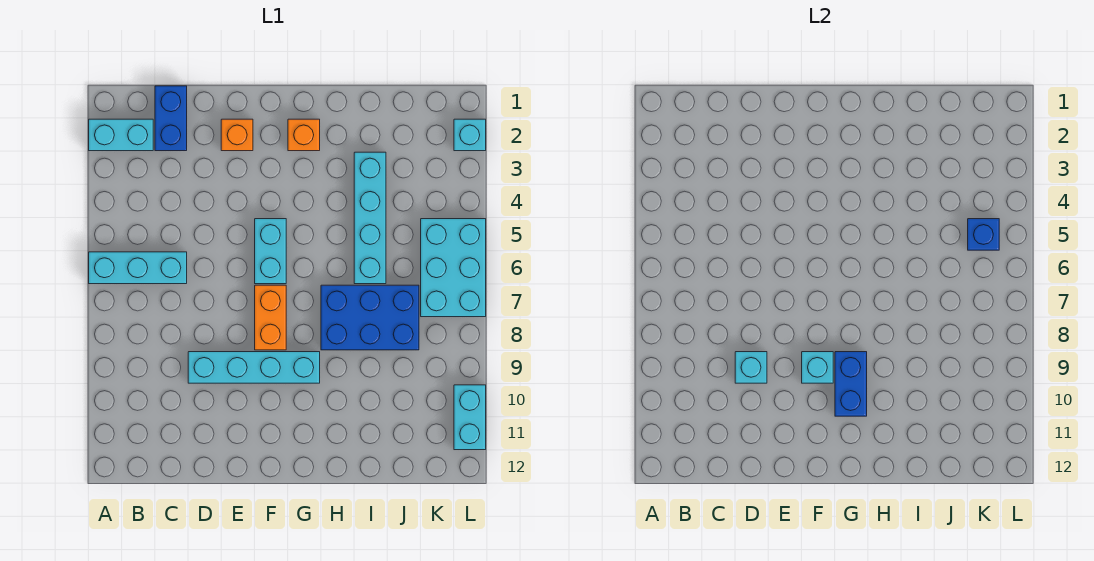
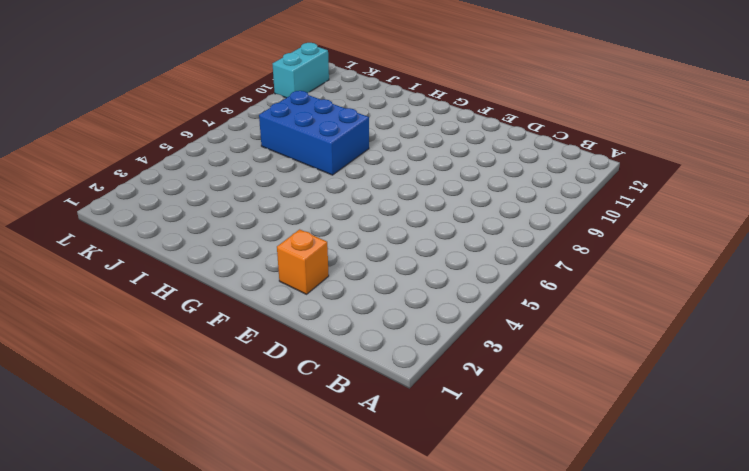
none -> cyan brick A2:B2 level 1
none -> cyan brick A6:C6 level 1
none -> blue brick C1:C2 level 1

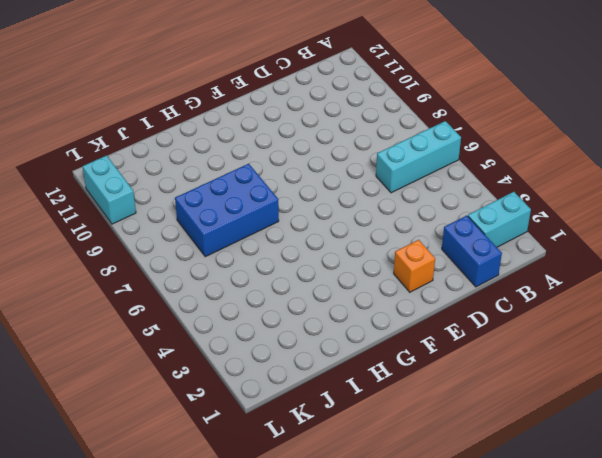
none -> cyan brick D9:G9 level 1
none -> cyan brick F5:F6 level 1
none -> orange brick F7:F8 level 1

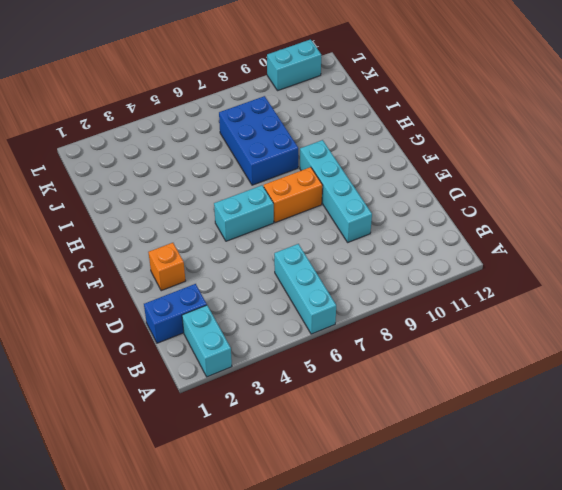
none -> orange brick G2 level 1
none -> cyan brick I3:I6 level 1
none -> cyan brick K5:L7 level 1

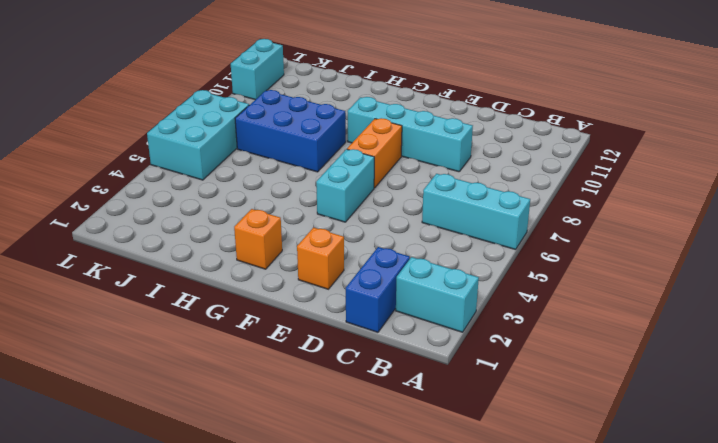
none -> cyan brick I3:I6 level 1
none -> cyan brick L2 level 1
none -> cyan brick D9 level 2

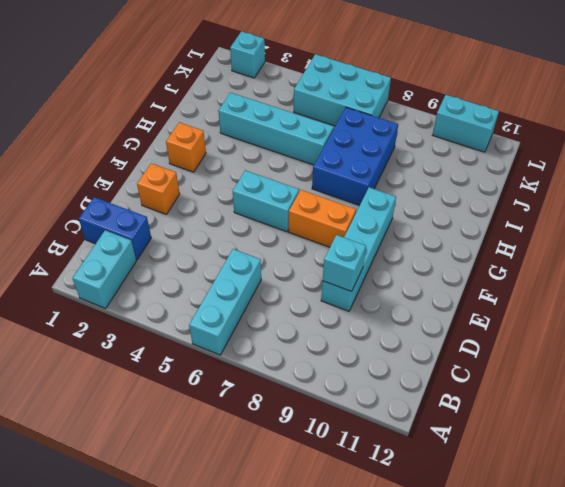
none -> cyan brick F9 level 2
none -> blue brick G9:G10 level 2
none -> blue brick K5 level 2

